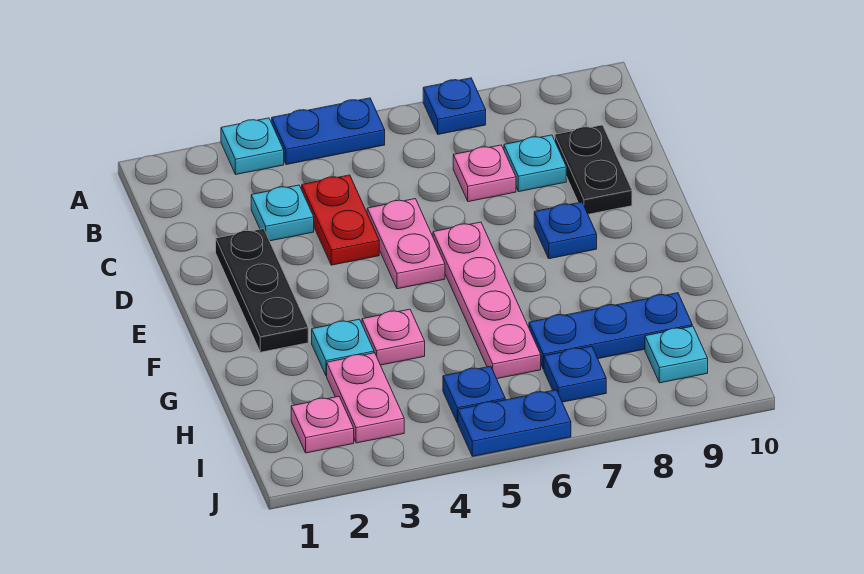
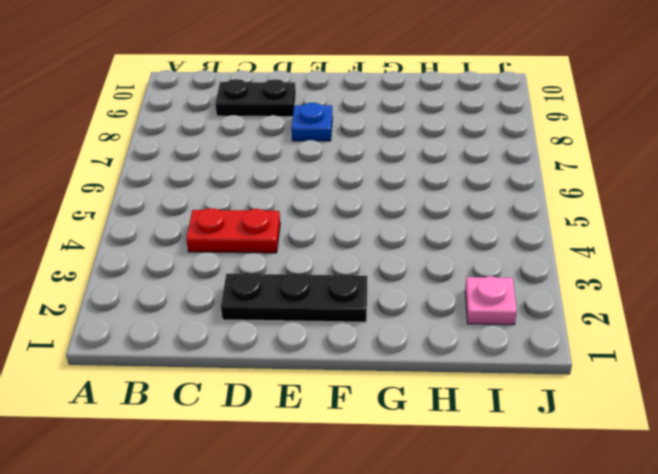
none -> cyan plate A3 level 1
none -> blue plate A4:A5 level 1
none -> blue plate A7 level 1

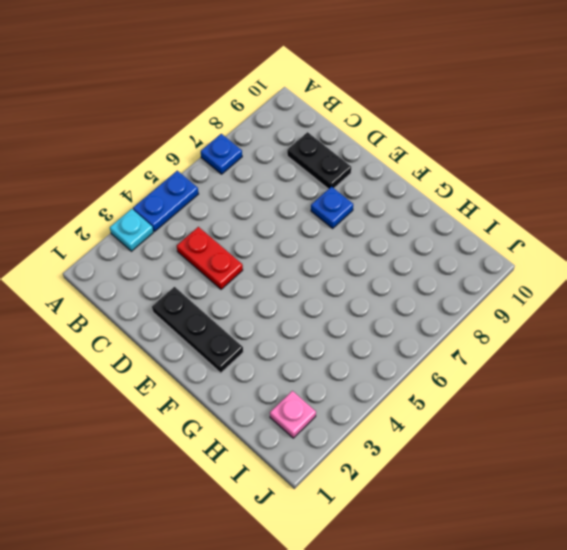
none -> cyan plate C3 level 1
none -> pink plate C7 level 1
none -> cyan plate C8 level 1

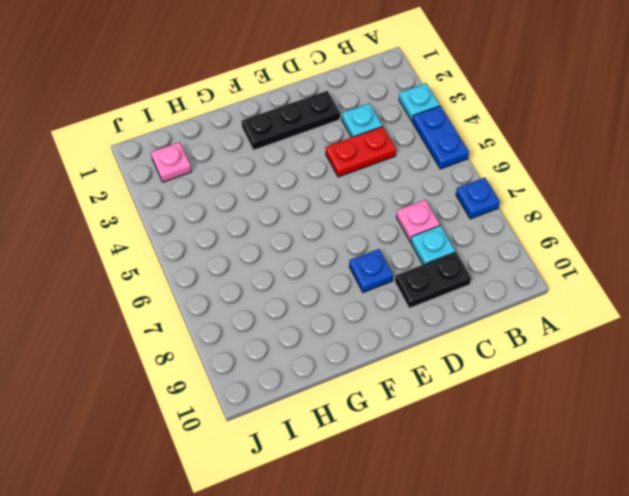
none -> pink plate D5:E5 level 1
none -> pink plate E6:H6 level 1
none -> cyan plate G3 level 1

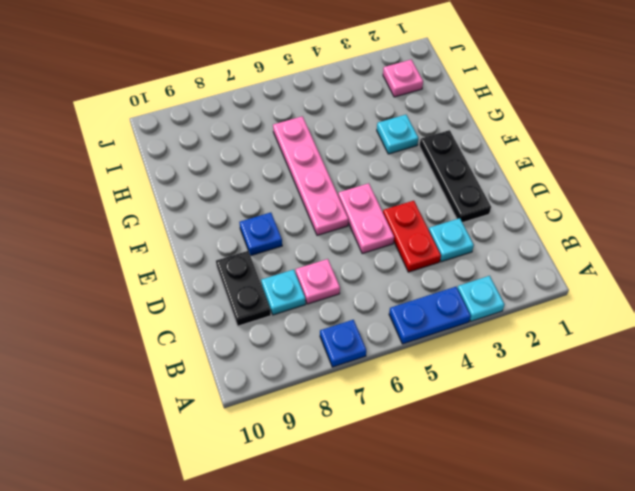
none -> pink plate G4 level 1
none -> pink plate H3:I3 level 1
none -> blue plate H7:H9 level 1

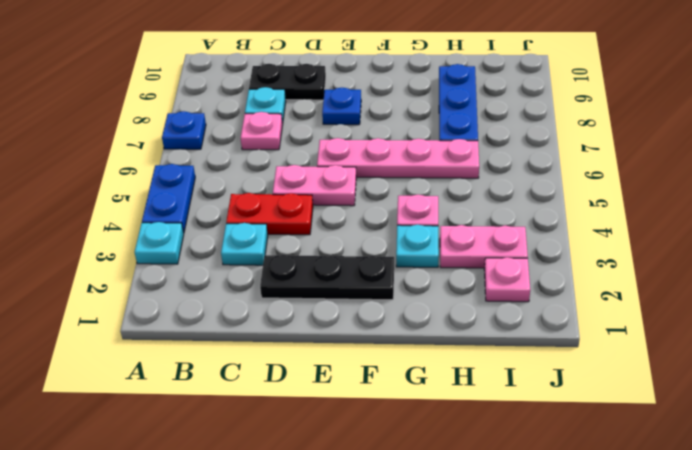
none -> blue plate I5 level 1
none -> blue plate I7 level 1
none -> cyan plate I9 level 1

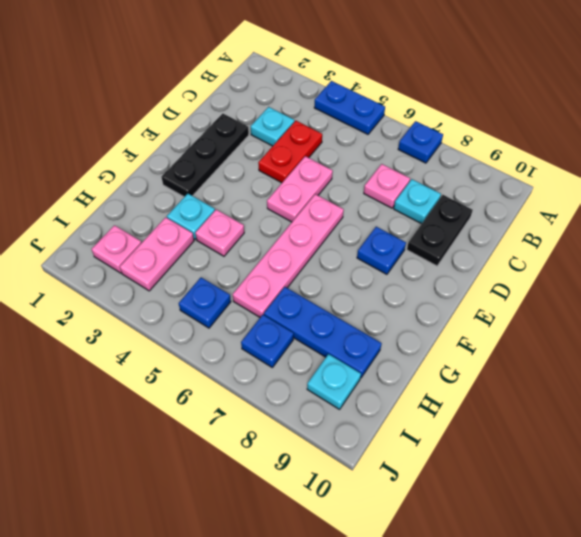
none -> cyan plate A3 level 1
none -> blue plate J5:J6 level 1

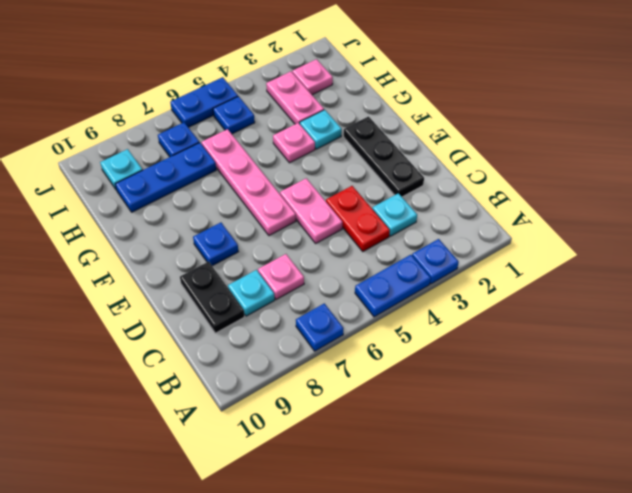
blue plate A3 level 1 -> cyan plate A3 level 1

